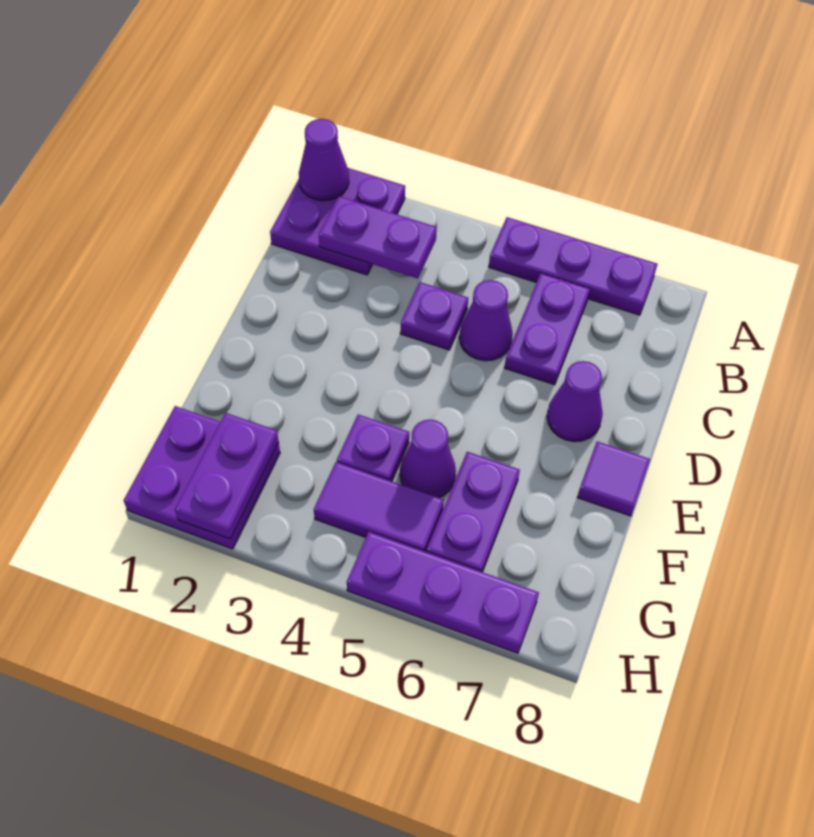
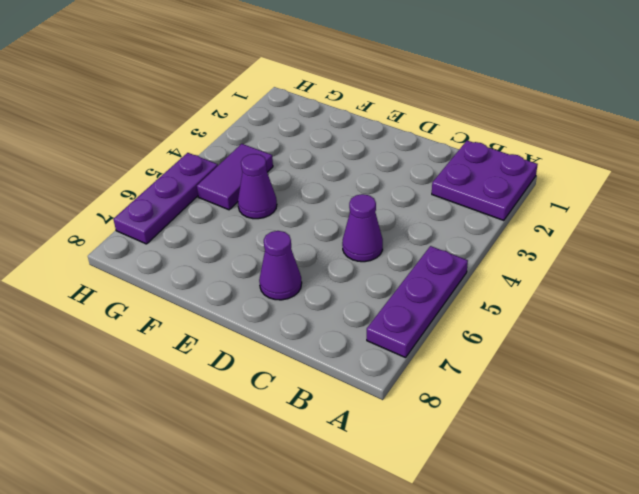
none -> purple plate B6:C6 level 1
none -> purple plate C4 level 1
none -> purple tile E8 level 1

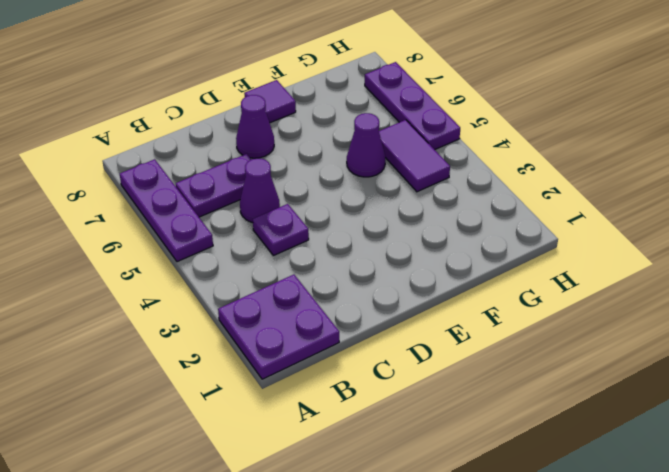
none -> purple plate F4 level 1
none -> purple plate F6:G6 level 1
none -> purple plate G1:H2 level 1

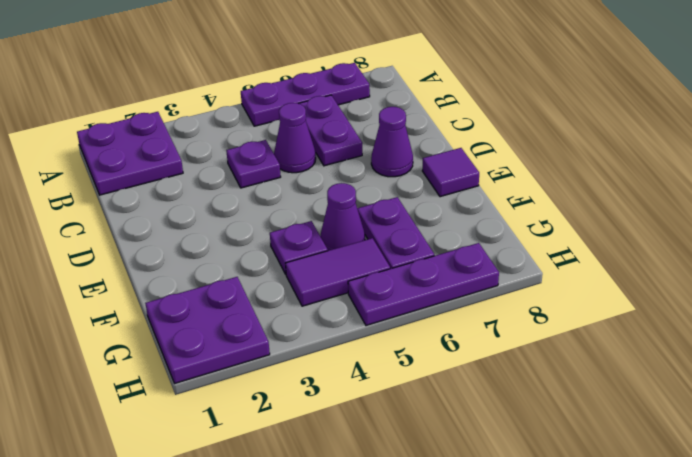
none -> purple cone A1 level 2
none -> purple plate B2:B3 level 2
none -> purple plate G2:H2 level 2

